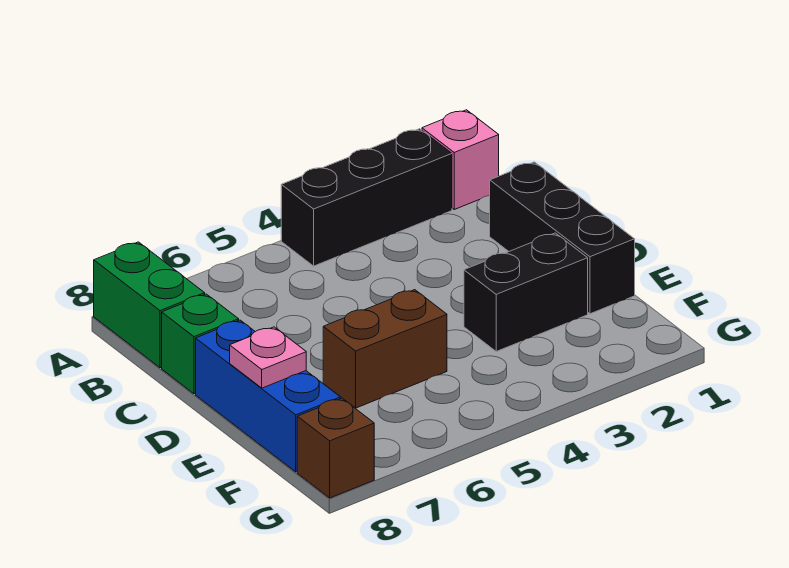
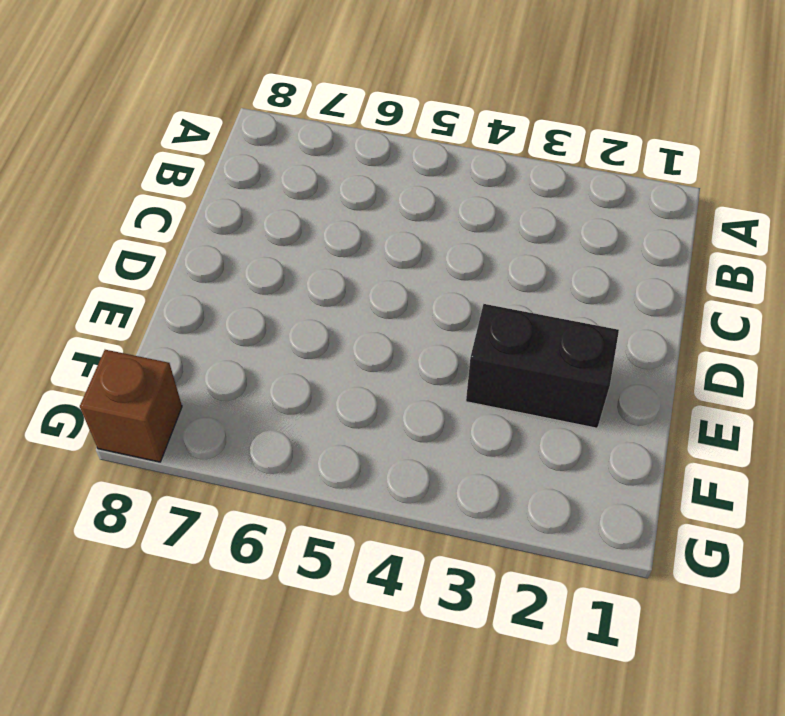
none -> pink brick A1 level 1
none -> black brick A2:A4 level 1

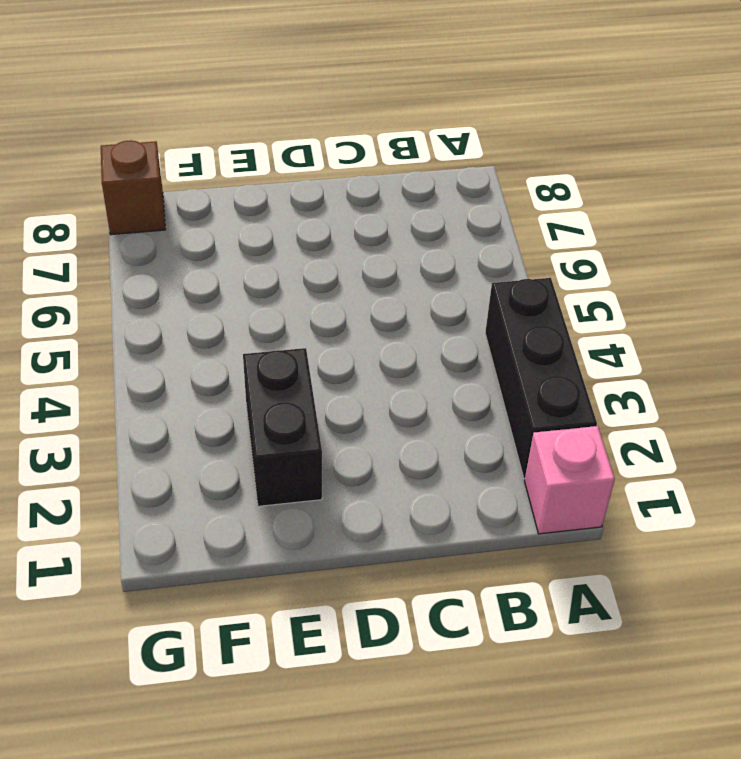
none -> green brick A8:B8 level 1
none -> black brick C1:E1 level 1

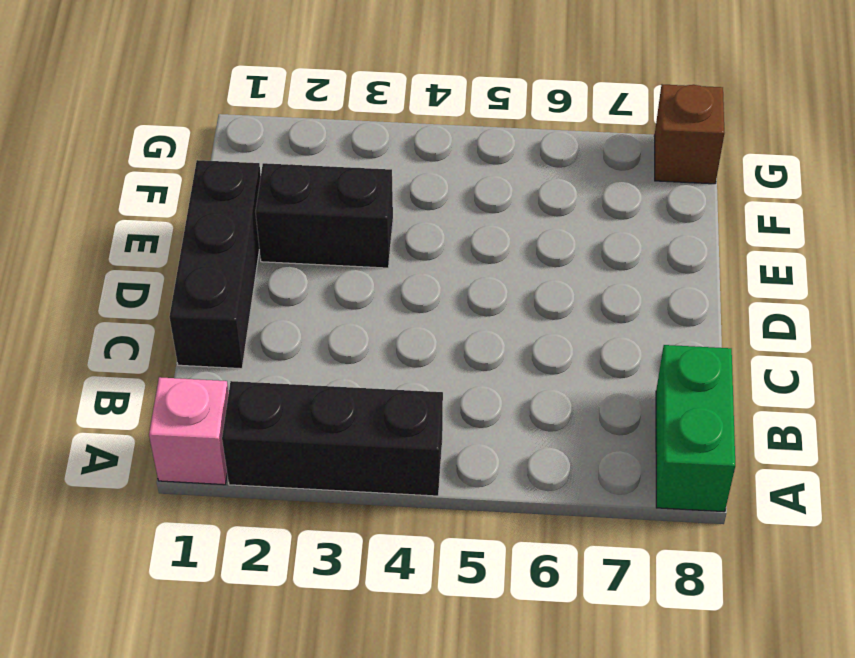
none -> green brick C8 level 1
none -> blue brick D8:F8 level 1

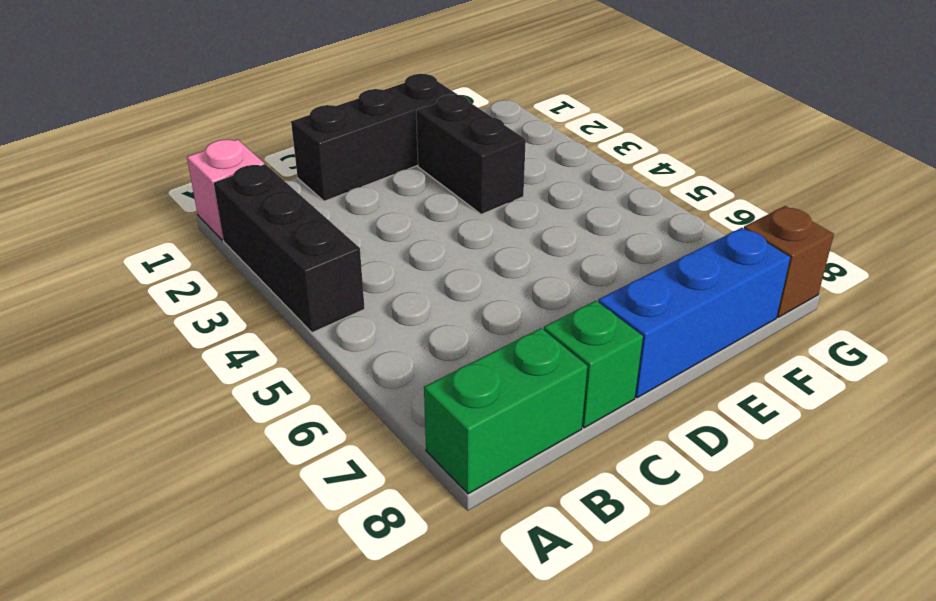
none -> brown brick E5:E6 level 1
none -> pink plate E8 level 2

